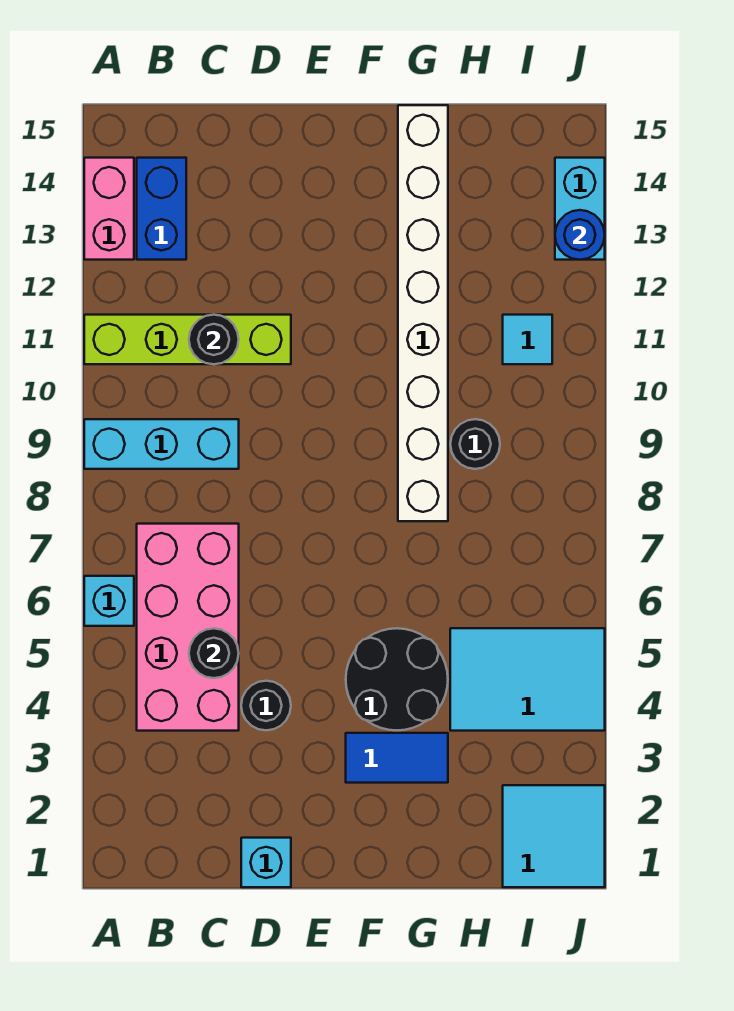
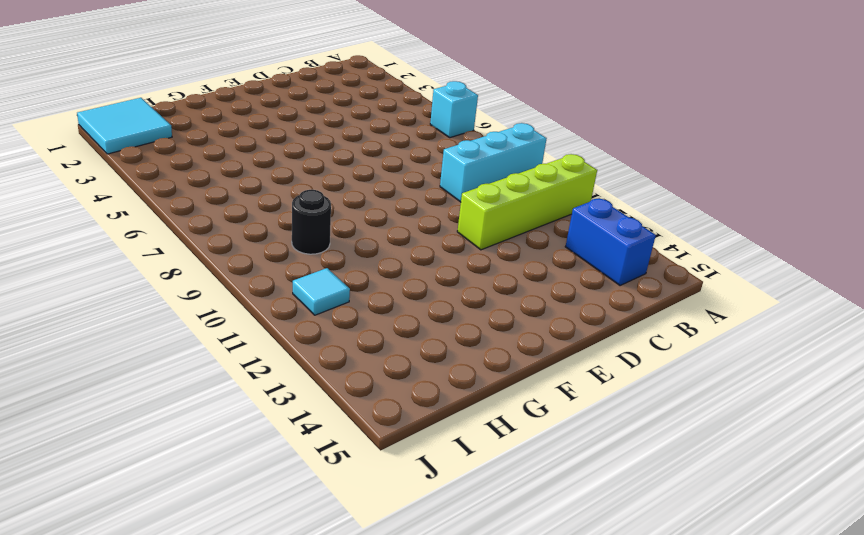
none -> pink brick A13:A14 level 1
none -> pink brick B4:C7 level 1
none -> cyan brick D1 level 1

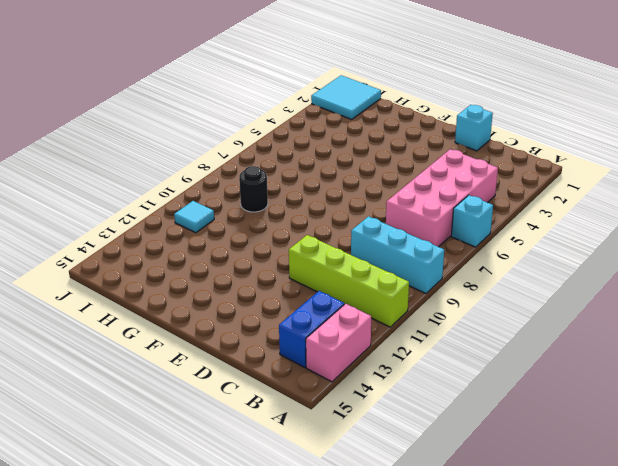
none -> black round brick D4 level 1
none -> blue tile F3:G3 level 1
none -> black round brick F4:G5 level 1

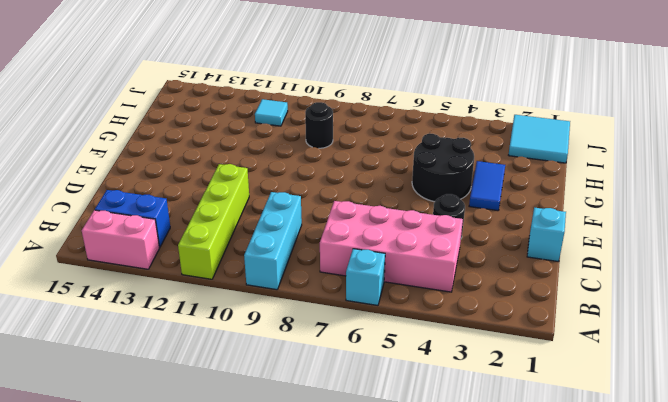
none -> white brick G8:G15 level 1
none -> cyan tile H4:J5 level 1
none -> cyan brick J13:J14 level 1

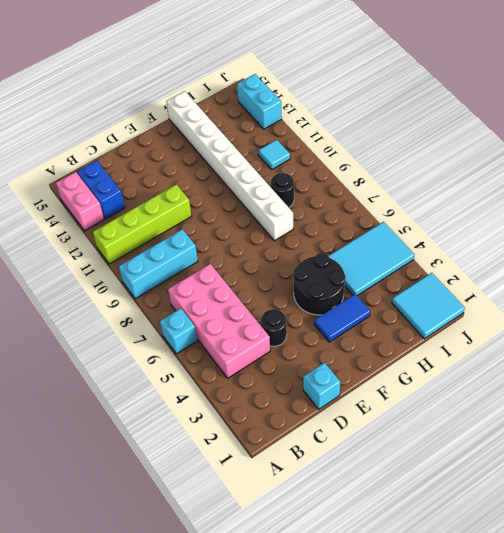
none -> black round brick C5 level 2
none -> black round brick C11 level 2
none -> blue round brick J13 level 2

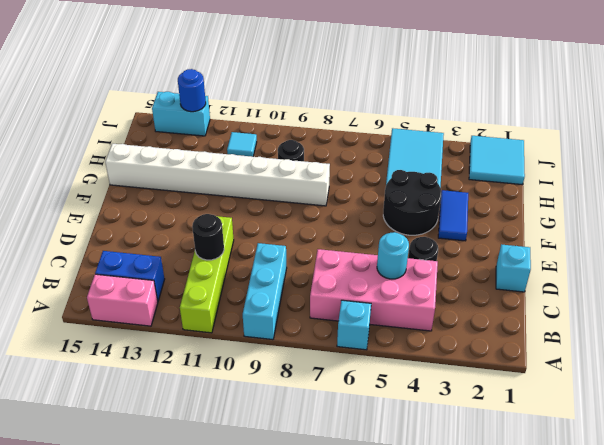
cyan round brick C5 level 2 -> black round brick C5 level 2

